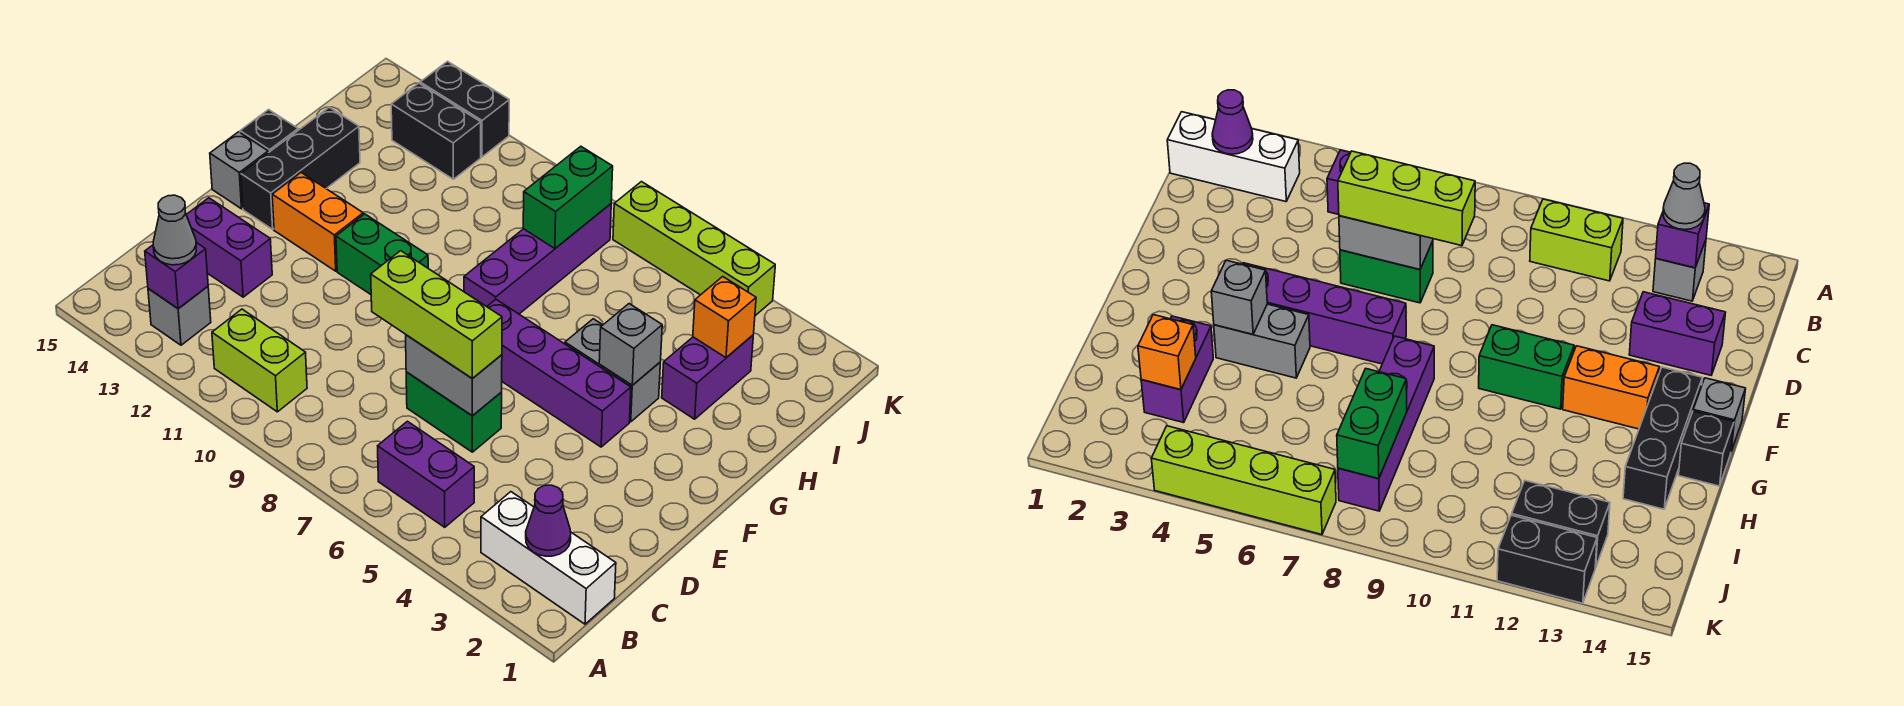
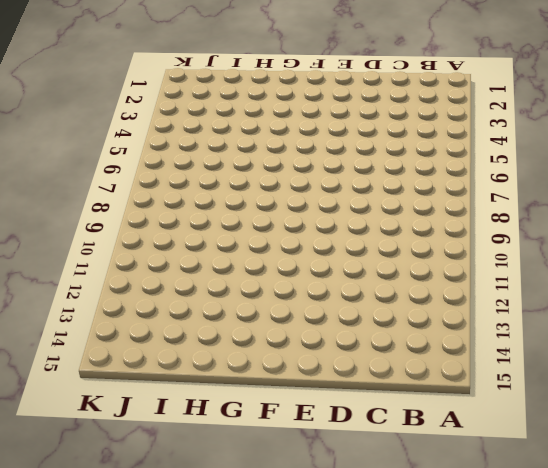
none -> white brick B1:B3 level 1
none -> purple brick B5:B6 level 1
none -> lime brick B10:B11 level 1

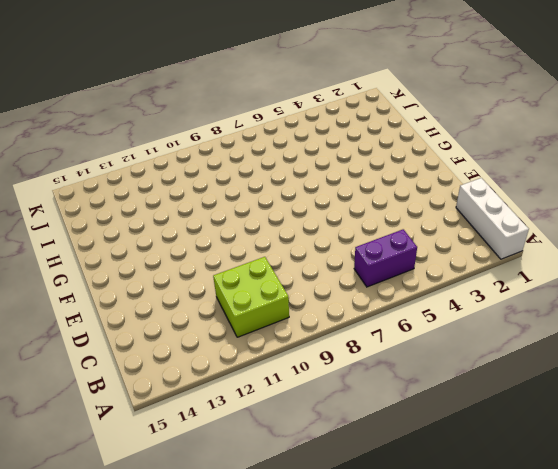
white brick A1:C1 level 1 -> white brick B1:B3 level 1
lime brick B10:C11 level 1 -> lime brick B10:B11 level 1
none -> grey brick B13 level 1
none -> green brick D6:D7 level 1
none -> purple brick D13:D14 level 1

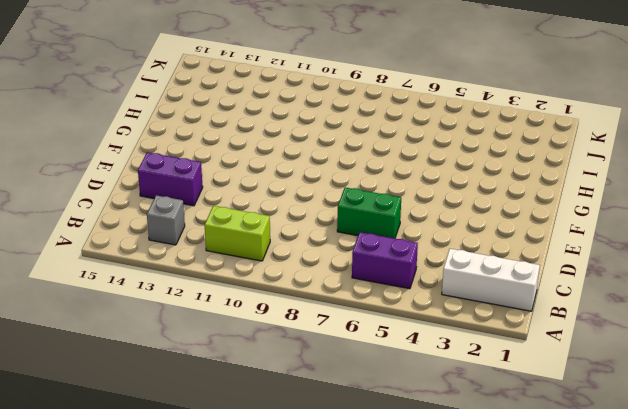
none -> purple brick F4:F7 level 1
none -> green brick F10:F11 level 1
none -> orange brick F12:F13 level 1

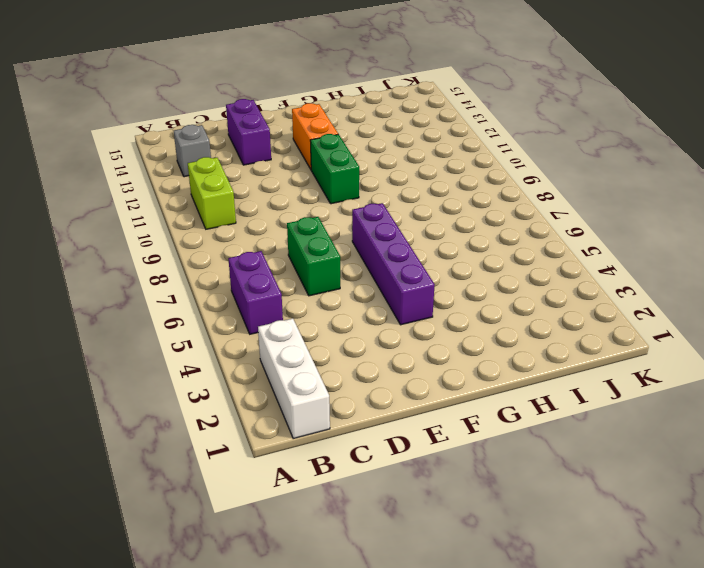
none -> black brick F14:H14 level 1
none -> grey brick F15 level 1
none -> grey brick G4:G5 level 1

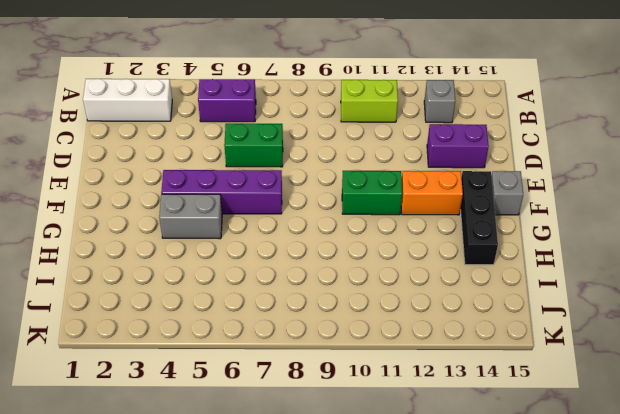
none -> purple brick G8:J8 level 1
none -> black brick G15 level 1
none -> purple brick H3:I3 level 1

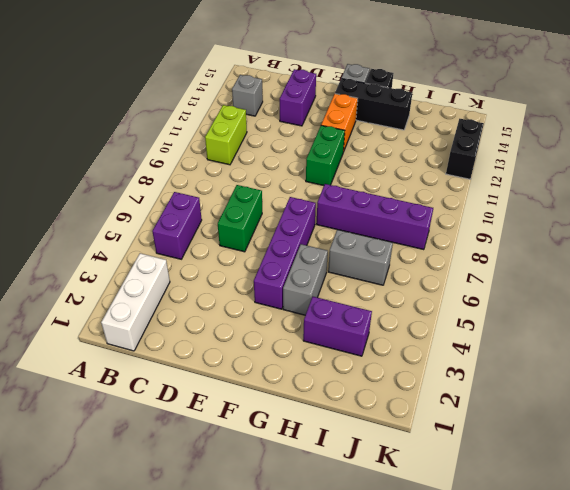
grey brick H6:I6 level 1 -> grey brick D6:D7 level 2
none -> black brick J12:J13 level 1
none -> lime brick K4:K7 level 1
none -> purple cone B2 level 2

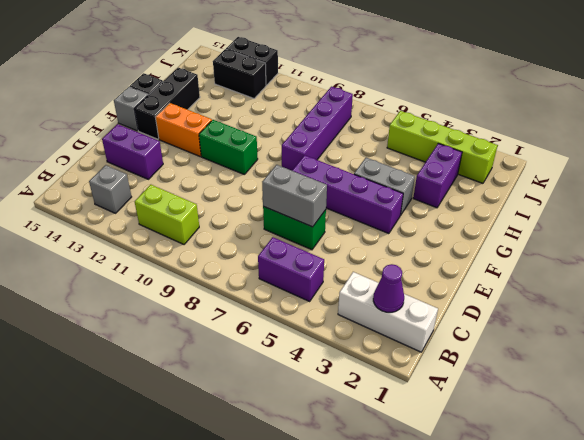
lime brick J2:J5 level 1 -> lime brick K4:K7 level 1
none -> purple brick B13 level 2
none -> grey brick G4 level 2
none -> orange brick I3 level 2

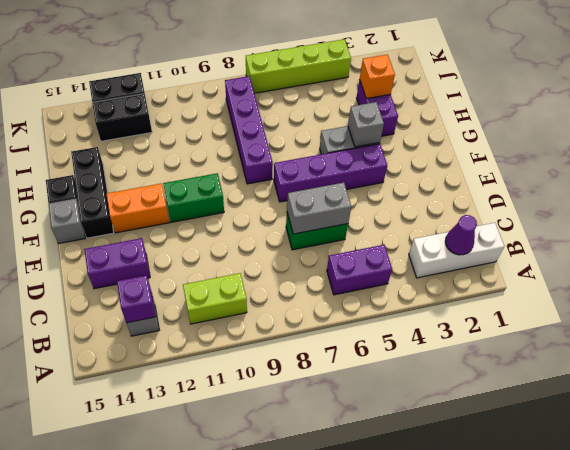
none -> green brick I8:J8 level 2
none -> grey cone B13 level 3
none -> lime brick D6:D8 level 3

